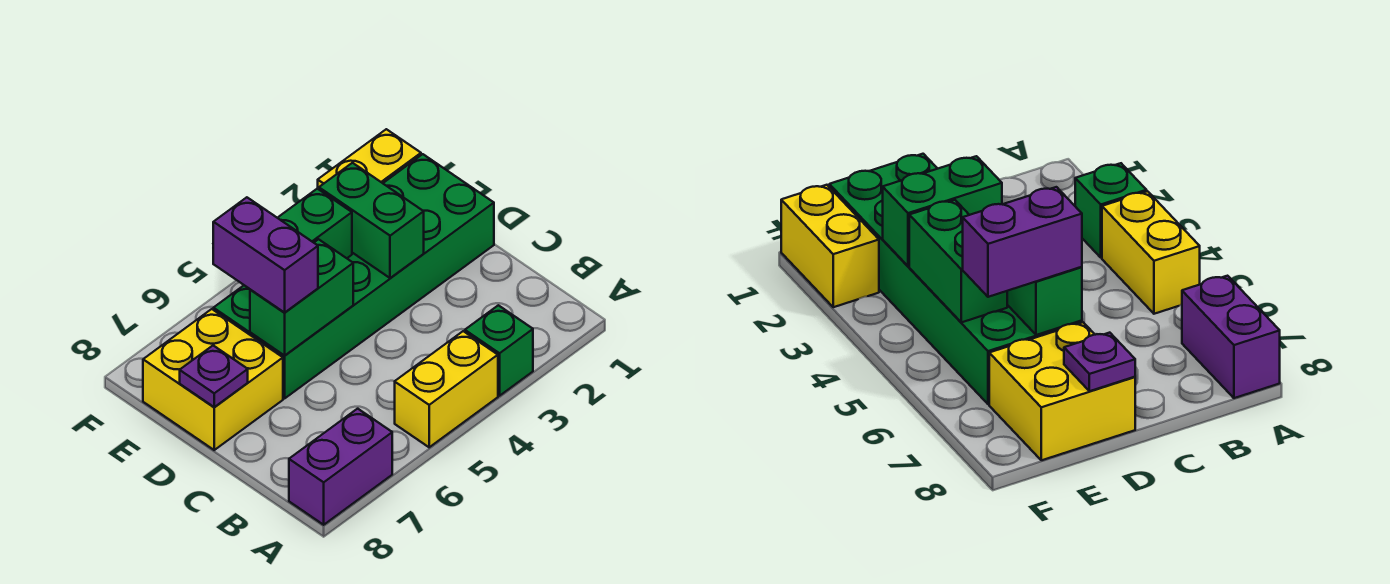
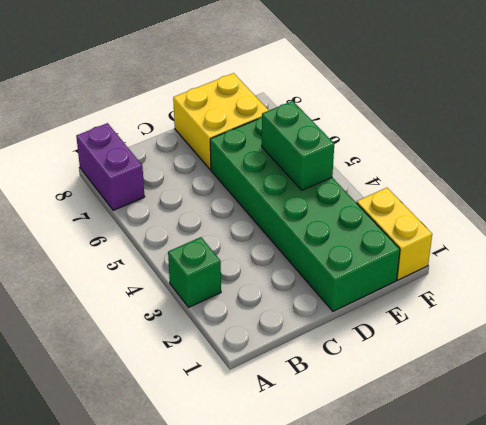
none -> yellow brick A4:A5 level 1
none -> green brick D3:E3 level 2

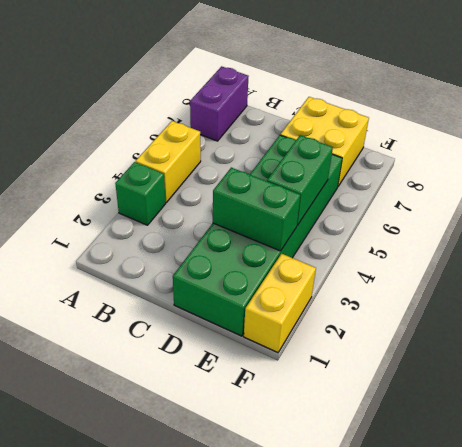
none -> green brick D5:D6 level 2
none -> purple plate D8 level 2

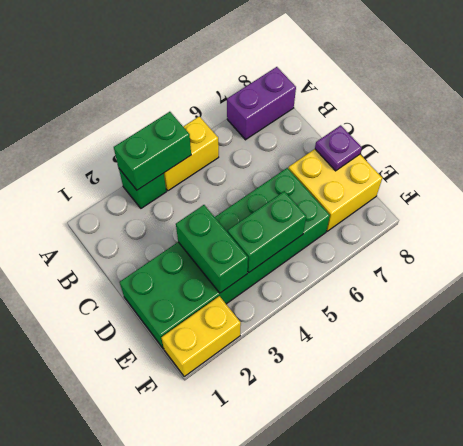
green brick A3:A4 level 2 -> green brick D5:D6 level 2
none -> purple brick D6:E6 level 3

